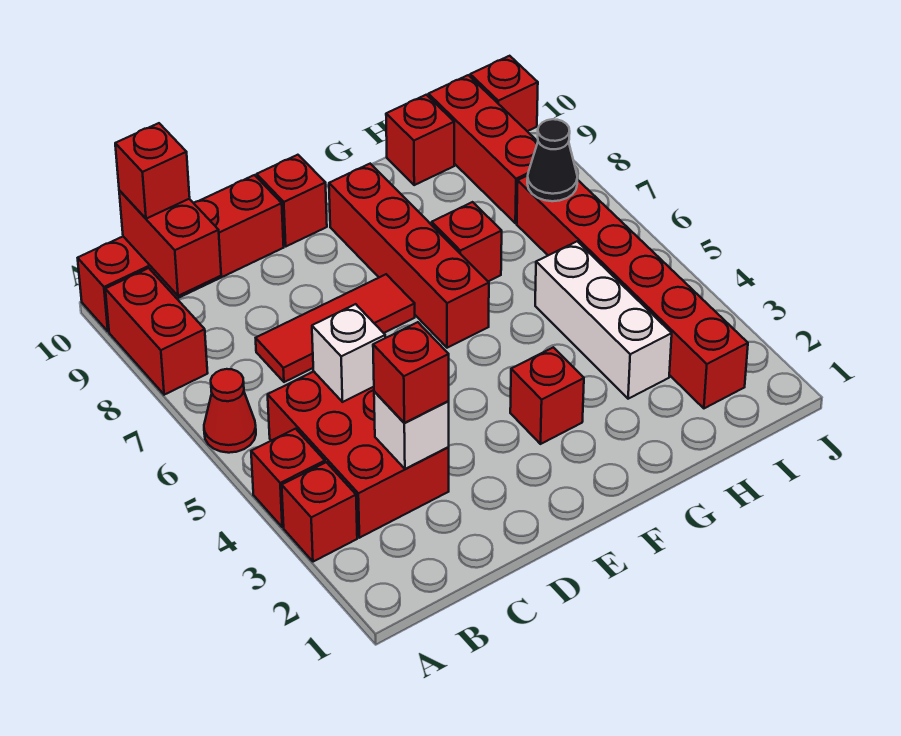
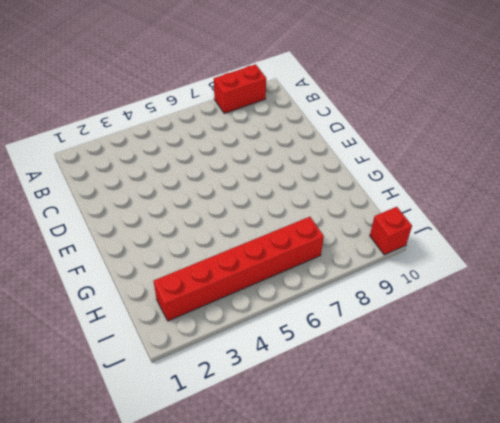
none -> red brick A3 level 1
none -> red brick A4 level 1
none -> red cone A6 level 1

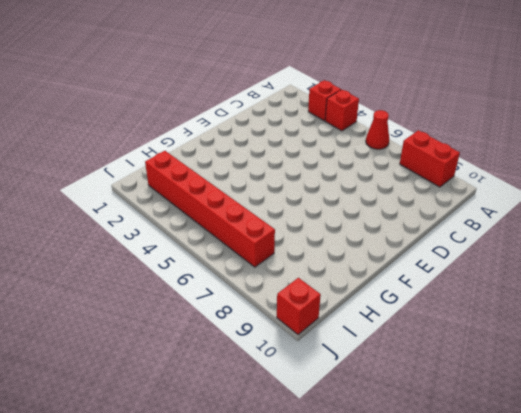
none -> red brick A10:D10 level 1
none -> red brick B3:C5 level 1
none -> red tile C7:E7 level 1

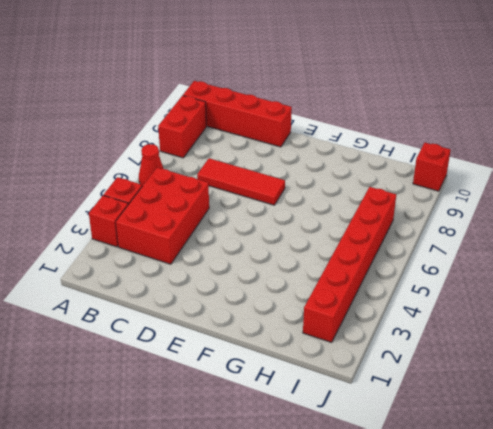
none -> red brick E10 level 1
none -> red brick F3 level 1
none -> red brick F6:F9 level 1

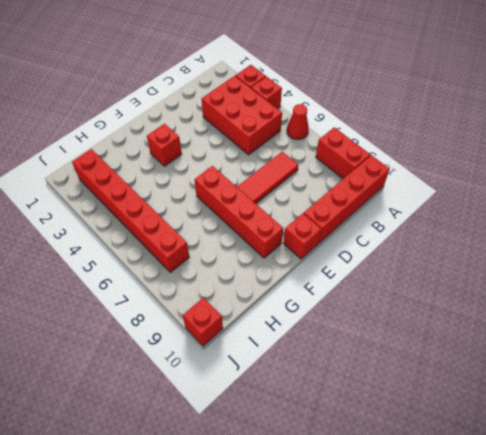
none -> red brick G7 level 1
none -> white brick H3:H5 level 1
none -> red brick H10 level 1

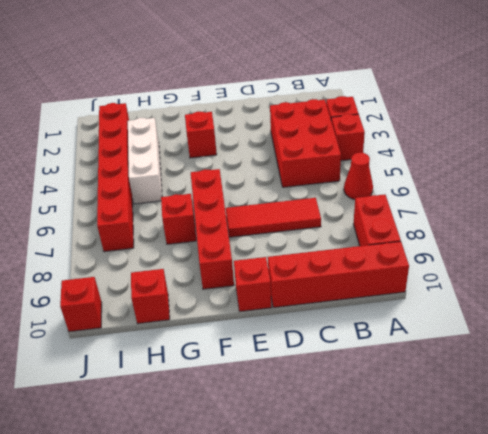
none -> red brick I8:I10 level 1
none -> red brick B9:B10 level 2
none -> white brick C3 level 2

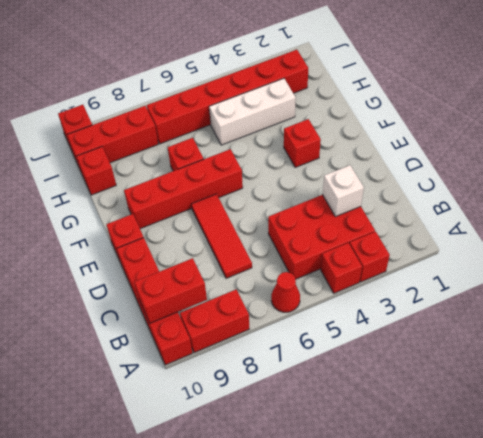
none -> white brick C5 level 2
none -> black cone I7 level 2
none -> red brick B10 level 3

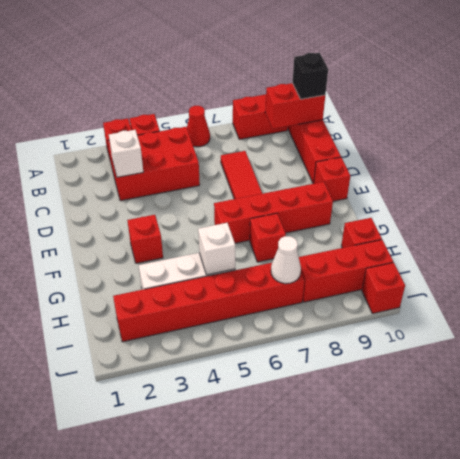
black brick B10 level 3 -> red brick B10 level 3
white brick H5 level 2 -> white brick C5 level 2
white cone I7 level 2 -> black cone I7 level 2
none -> red brick C3 level 3

